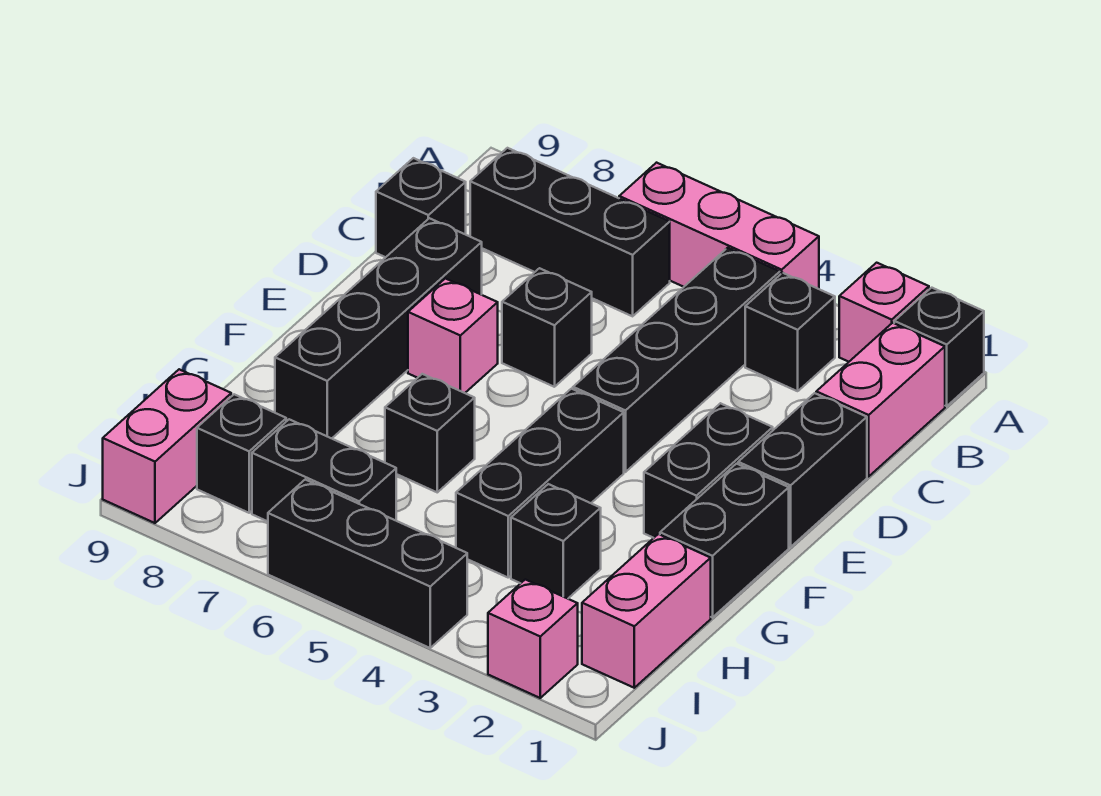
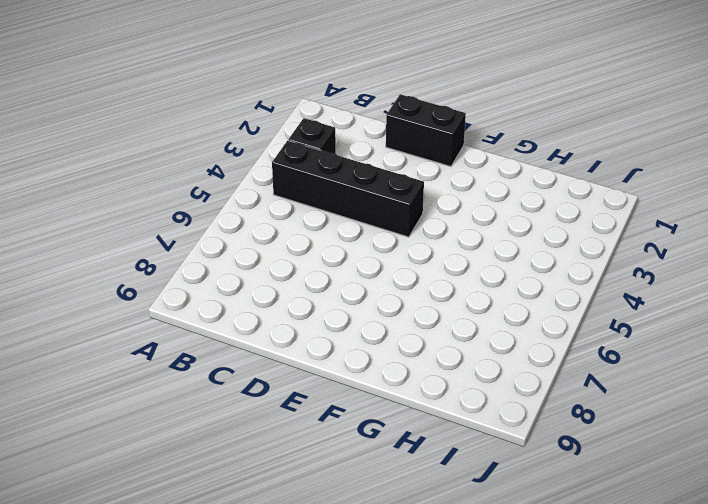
none -> black brick A1 level 1
none -> pink brick A2 level 1
none -> pink brick A4:A6 level 1

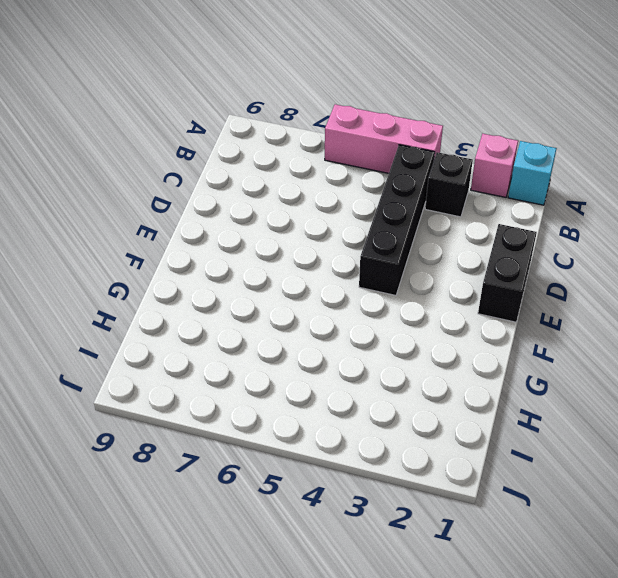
cyan brick A1 level 1 -> black brick A1 level 1
none -> pink brick B1:C1 level 1
none -> black brick B6:B8 level 1
none -> black brick C9 level 1

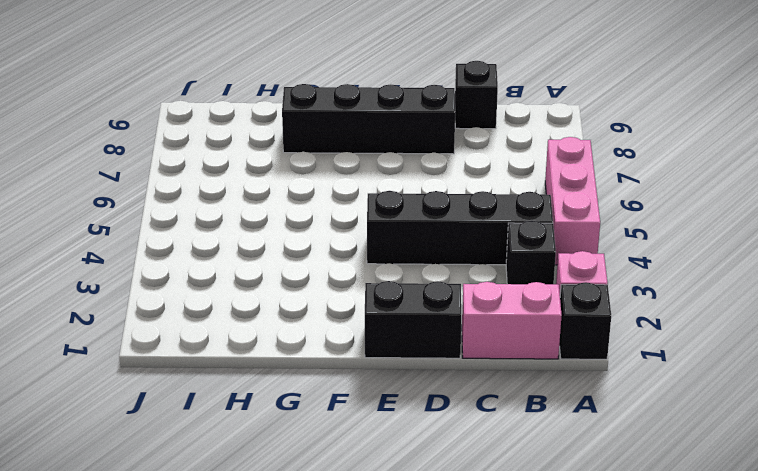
none -> black brick B6:B8 level 1
none -> black brick D6 level 1
none -> black brick E2:F2 level 1

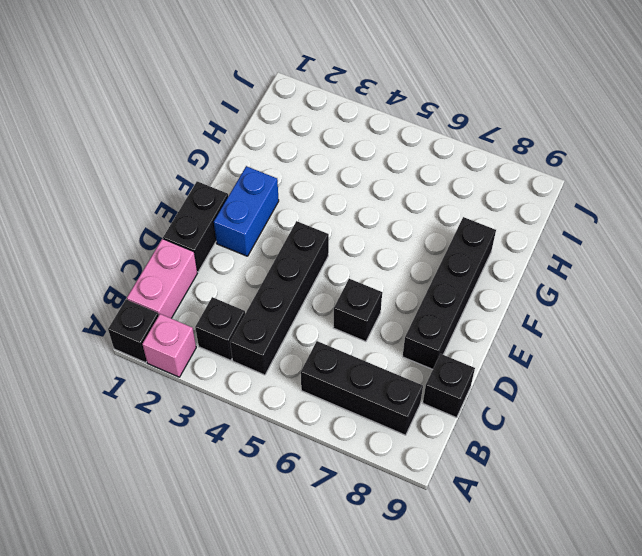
blue brick E2:F2 level 1 -> black brick E2:F2 level 1
none -> pink brick A4:A6 level 1
none -> pink brick E7 level 1
none -> black brick F1:G1 level 1

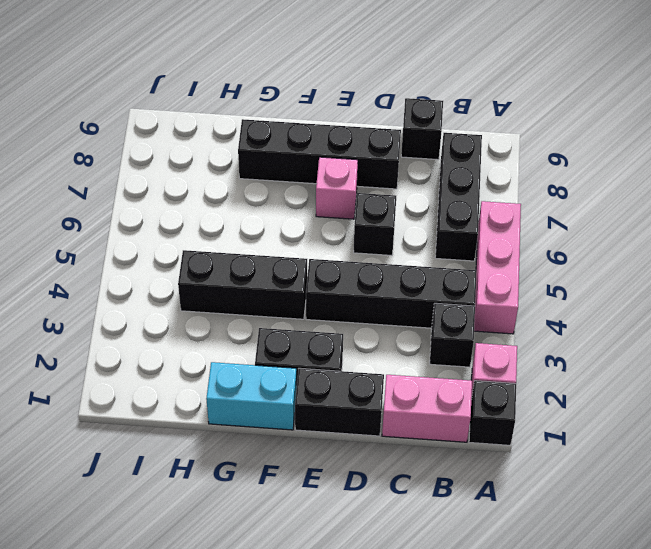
cyan brick F1:G1 level 1 -> black brick F1:G1 level 1
none -> black brick G6 level 1
none -> pink brick H1:I1 level 1
none -> black brick H3 level 1

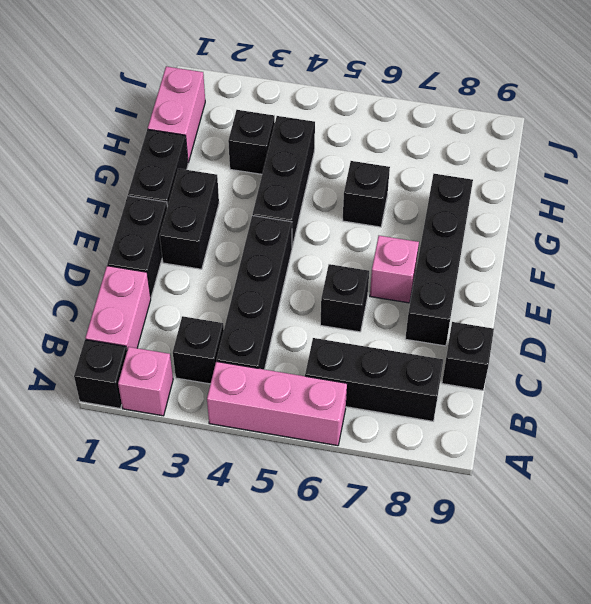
none -> black brick I6:I7 level 1
none -> black brick I8 level 1
none -> pink brick I9:J9 level 1

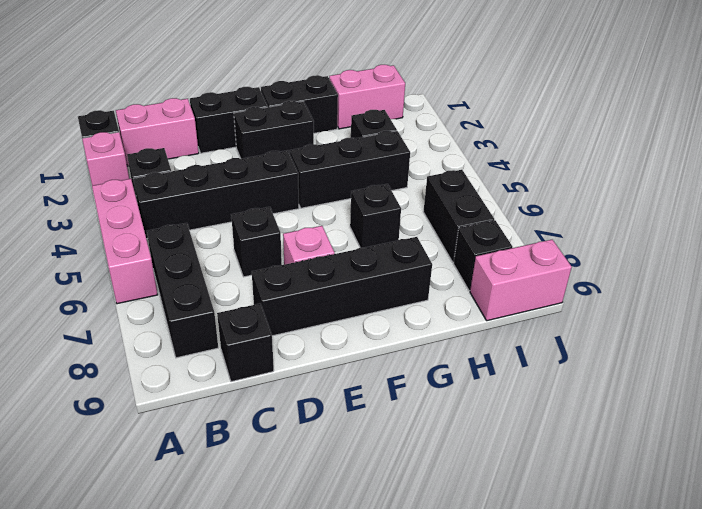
none -> pink brick J2 level 1
none -> black brick J4:J6 level 1

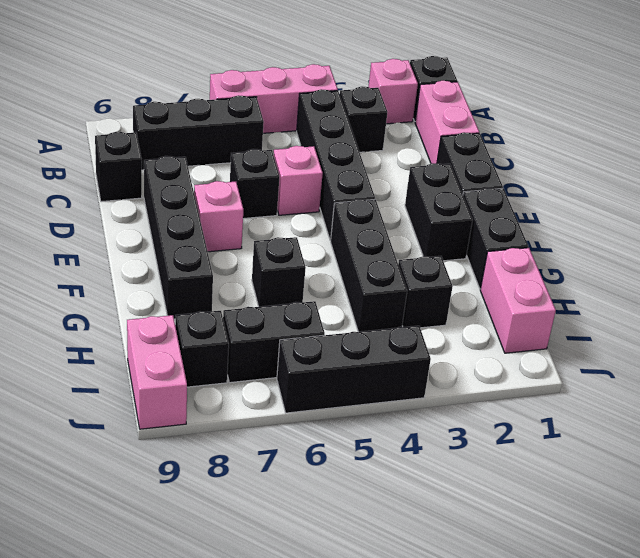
pink brick D5 level 1 -> pink brick J2 level 1

